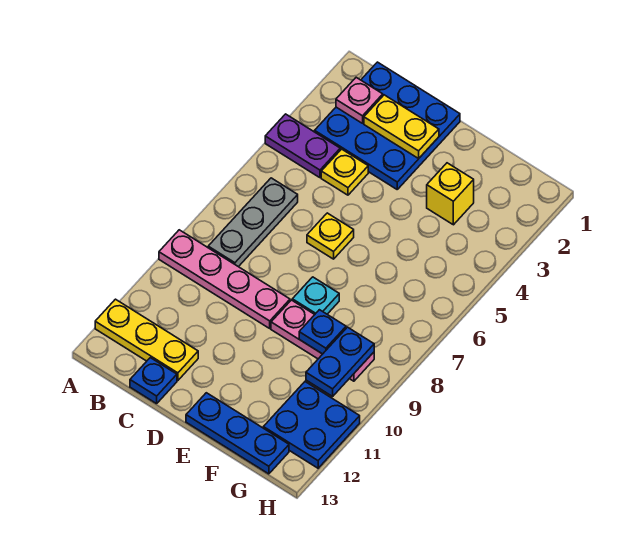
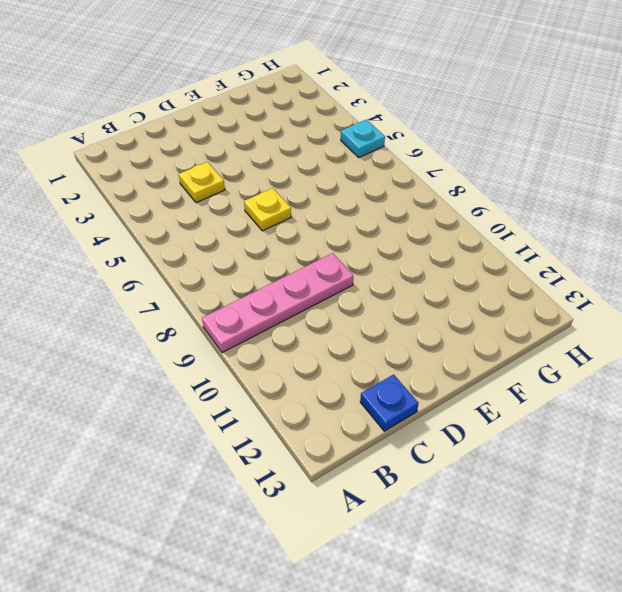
cyan plate H5 level 1 -> cyan plate E8 level 1
none -> purple plate A4:B4 level 1
none -> yellow plate A12:C12 level 1
none -> blue plate B1:D3 level 1

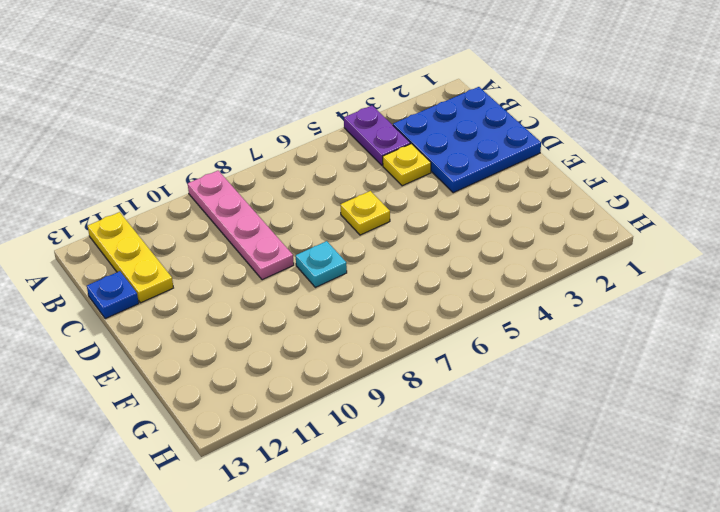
none -> grey plate B6:B8 level 1
none -> pink plate E9:G9 level 1
none -> blue plate E13:G13 level 1

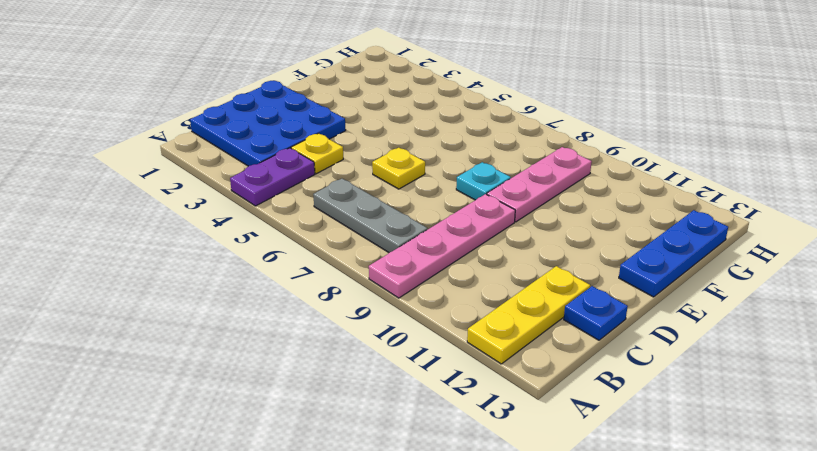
none -> yellow brick F3 level 1
none -> blue plate G11:H12 level 1
none -> pink plate B2 level 2

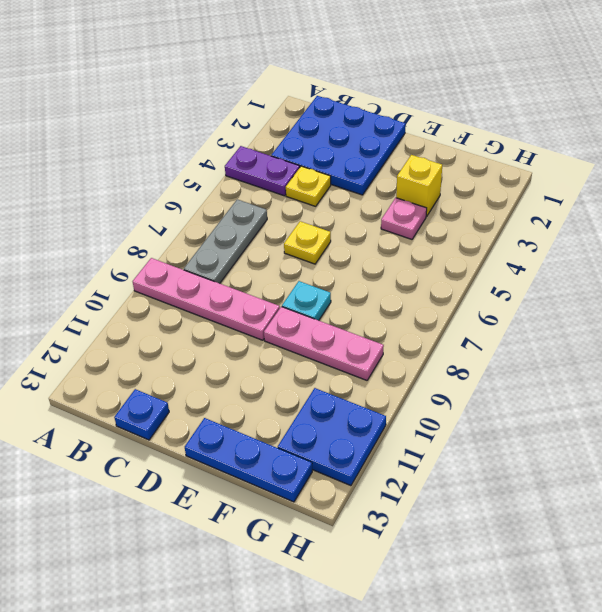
pink plate F4 level 1 -> pink plate B2 level 2
none -> yellow plate A12:C12 level 1
none -> yellow plate C2:D2 level 2
none -> blue plate F9 level 2

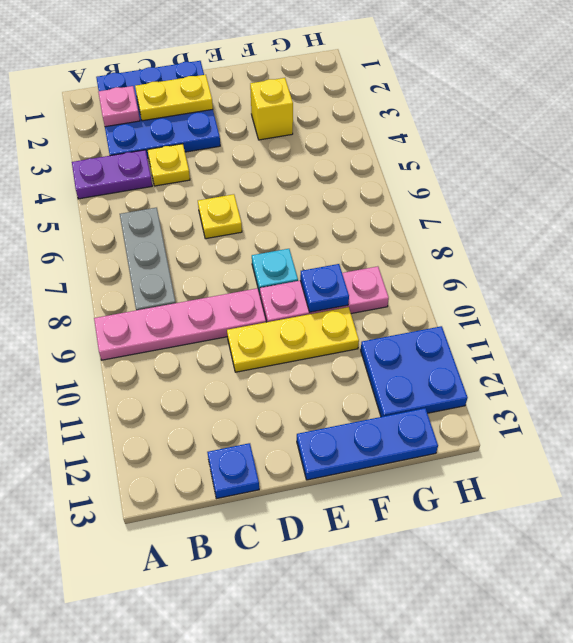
yellow plate D10:F10 level 1 -> yellow plate A12:C12 level 1
none -> blue plate G9:G10 level 2

